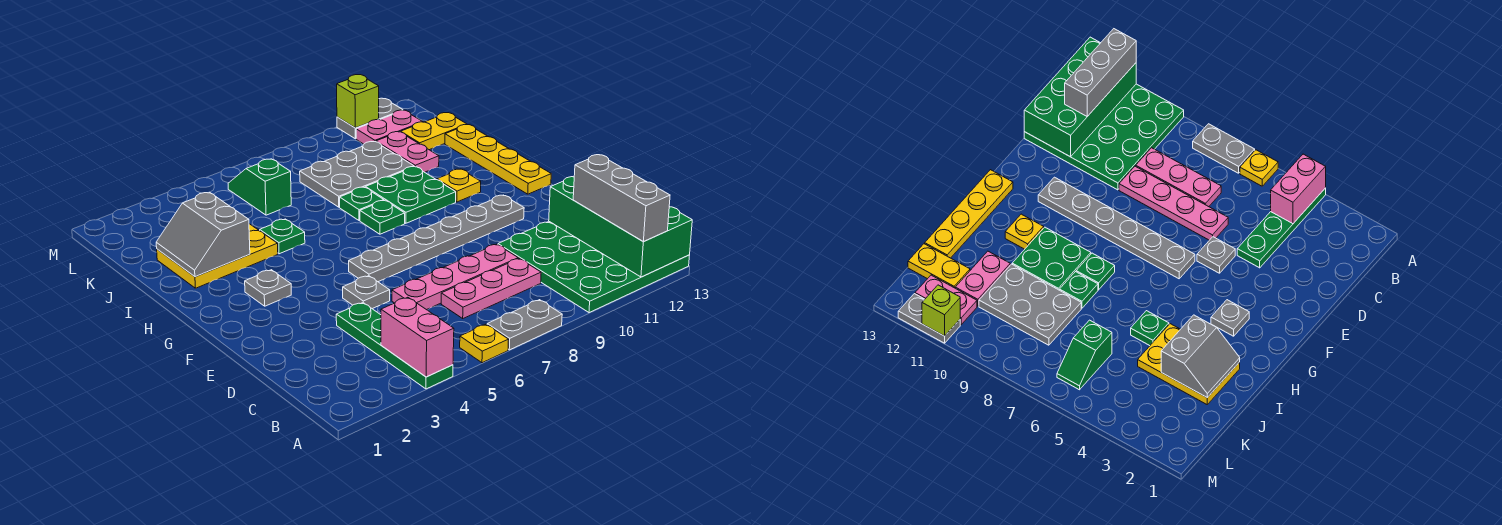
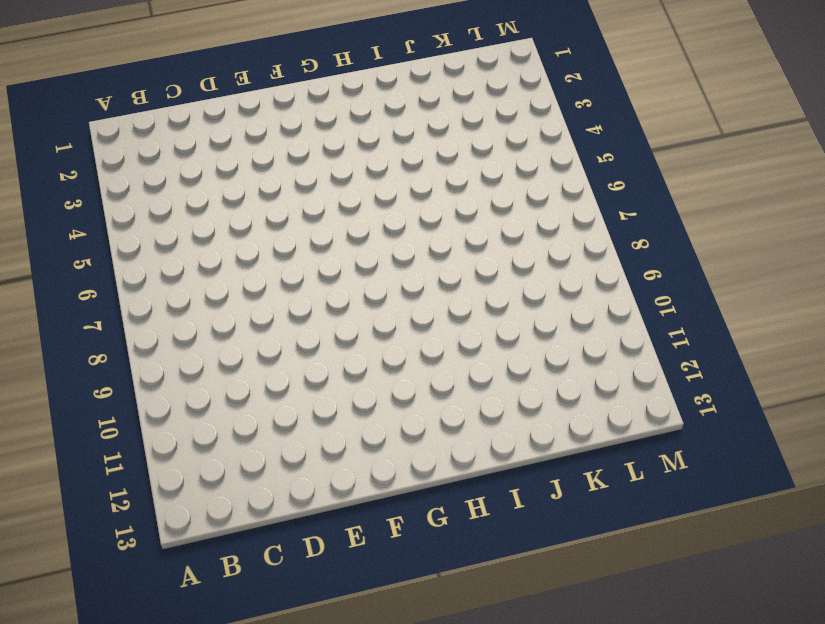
none -> green plate A4:D4 level 1
none -> yellow plate A6 level 1
none -> grey plate A7:A8 level 1

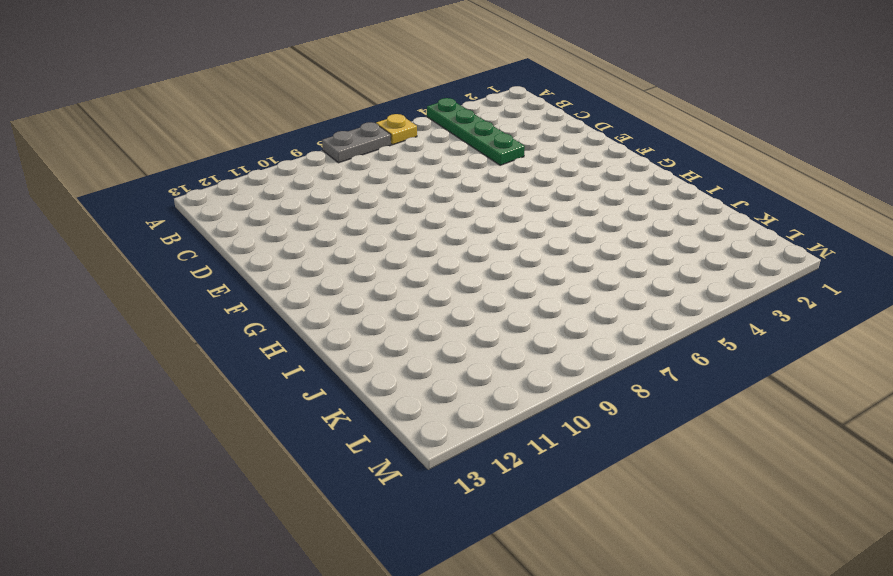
none -> green plate A10:D13 level 1
none -> pink plate C7:C9 level 1
none -> pink plate D6:D9 level 1

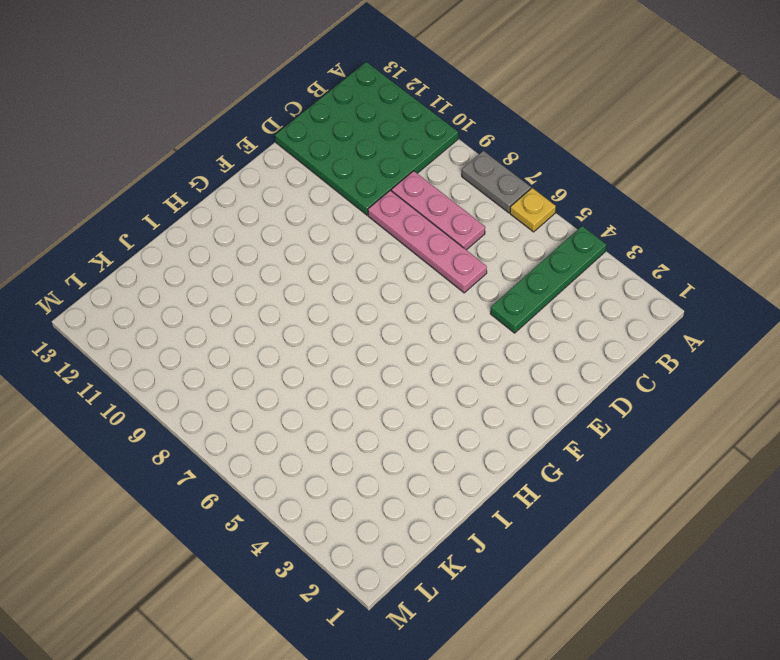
none -> grey plate E5 level 1
none -> grey plate F6:F11 level 1
none -> grey plate G3 level 1

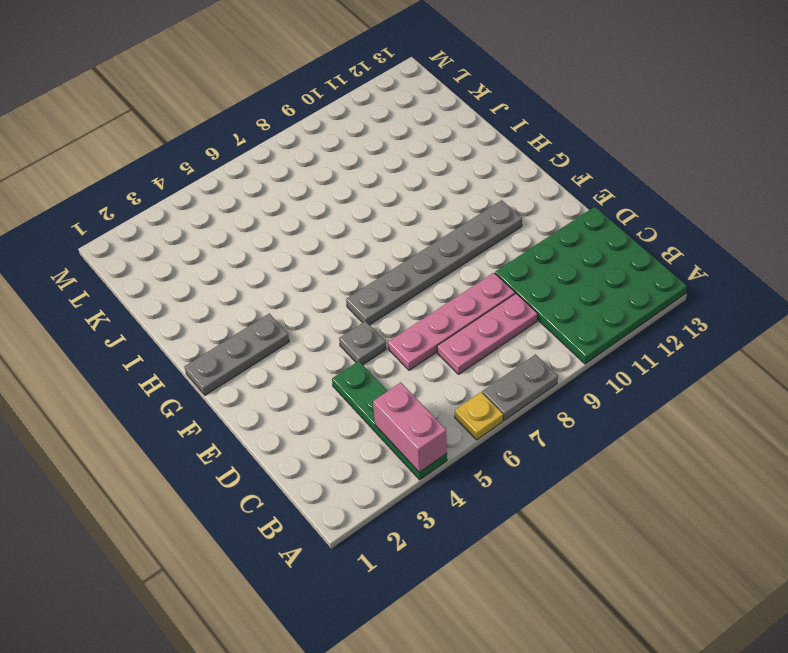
grey plate G1:G3 level 1 -> grey plate G3 level 1
none -> yellow plate G13:J13 level 1
none -> green plate H8 level 1
none -> green plate H9:I10 level 1

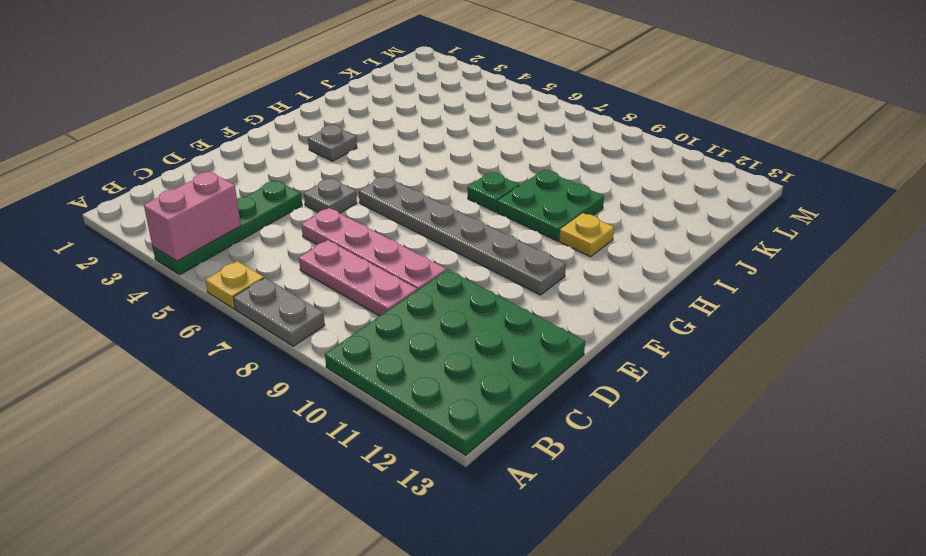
none -> yellow plate G13:J13 level 1
none -> yellow plate I2:J4 level 1
none -> green plate I5 level 1

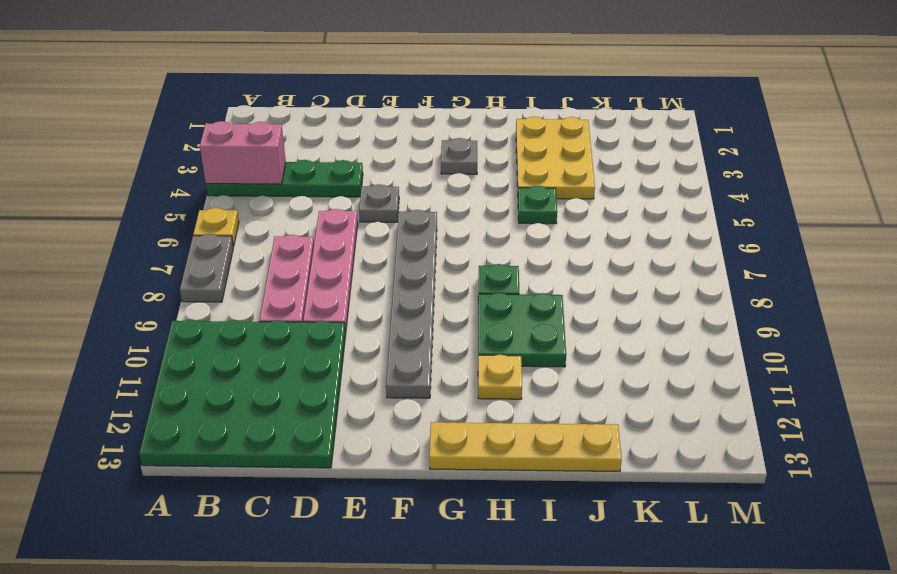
none -> green plate I8 level 1
none -> grey plate J8:K10 level 1
none -> pink plate J11:K11 level 1

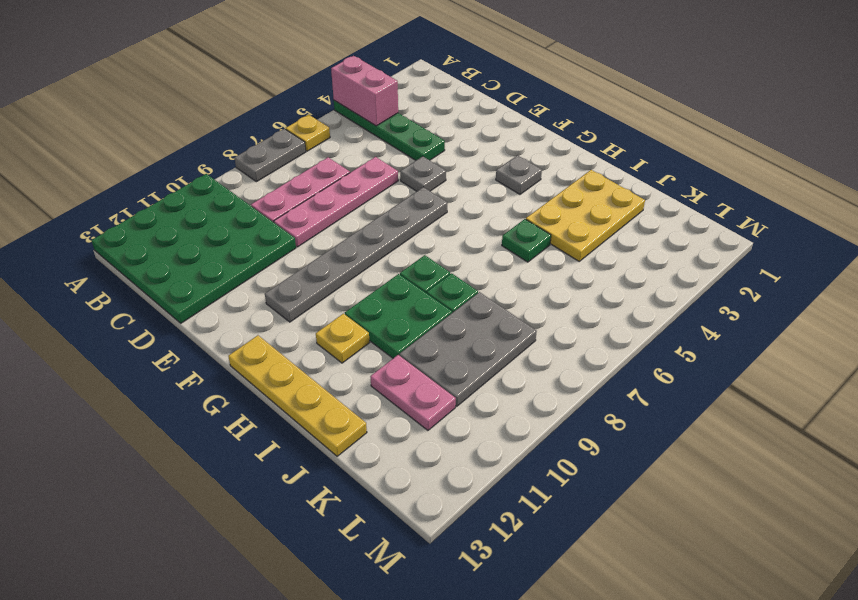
none -> green slope K6:L6 level 1 top K
none -> yellow plate K12:K13 level 1
none -> pink plate L11:L12 level 1

